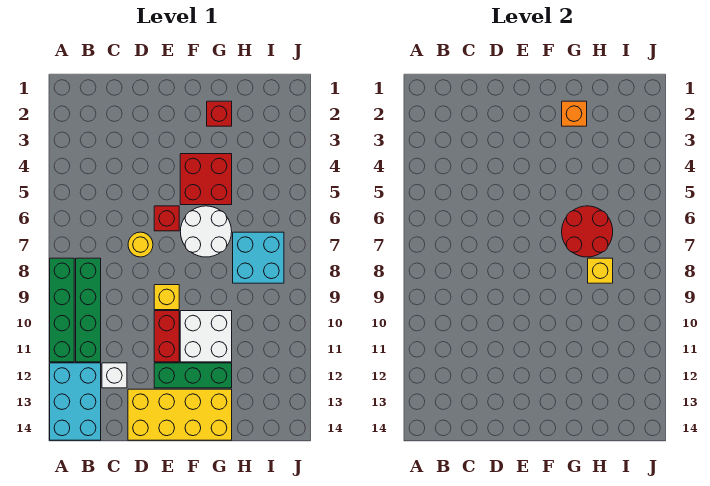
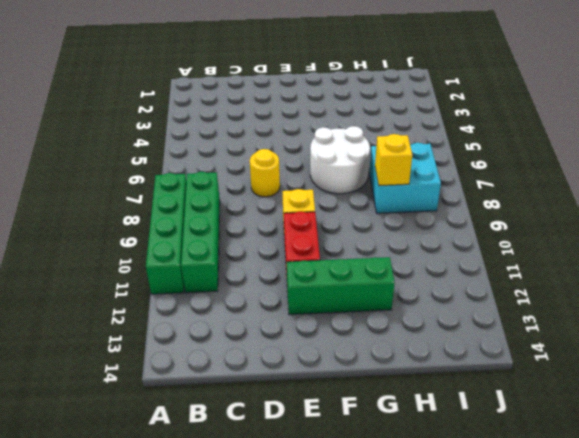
none -> cyan brick A12:B14 level 1
none -> white brick C12 level 1
none -> yellow brick D13:G14 level 1

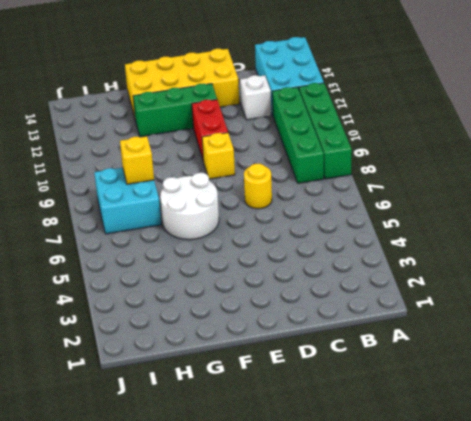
none -> red brick E6 level 1
none -> red brick F4:G5 level 1
none -> white brick F10:G11 level 1

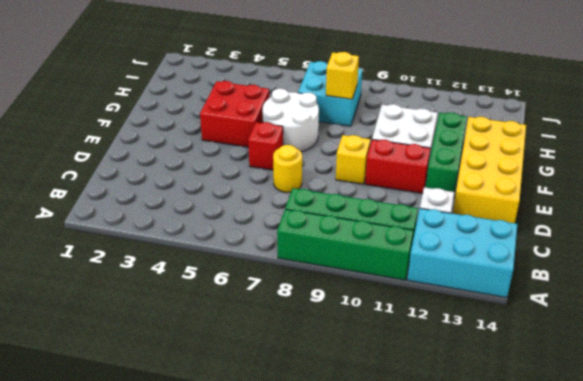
none -> red brick G2 level 1
none -> orange brick G2 level 2
none -> red round brick G6:H7 level 2

